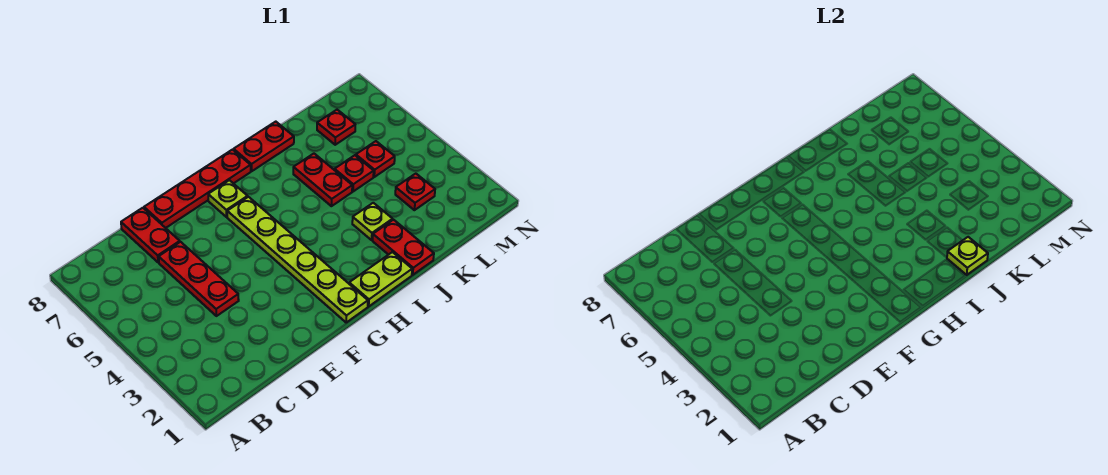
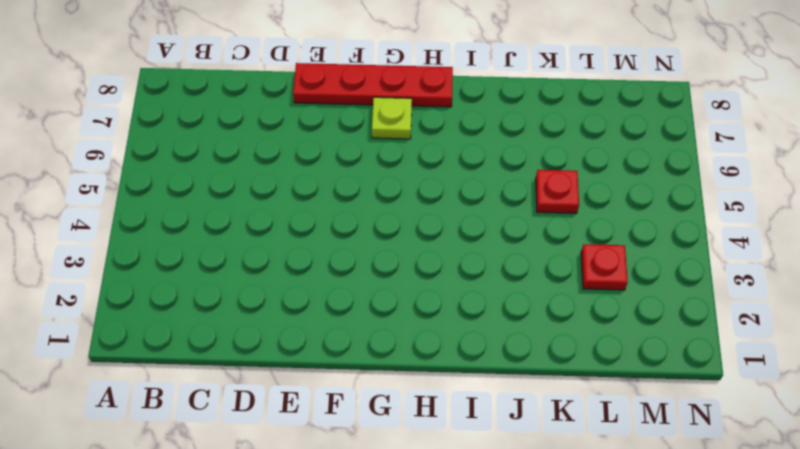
none -> red plate D4:D6 level 1
none -> red plate D7:D8 level 1
none -> lime plate G1:G6 level 1

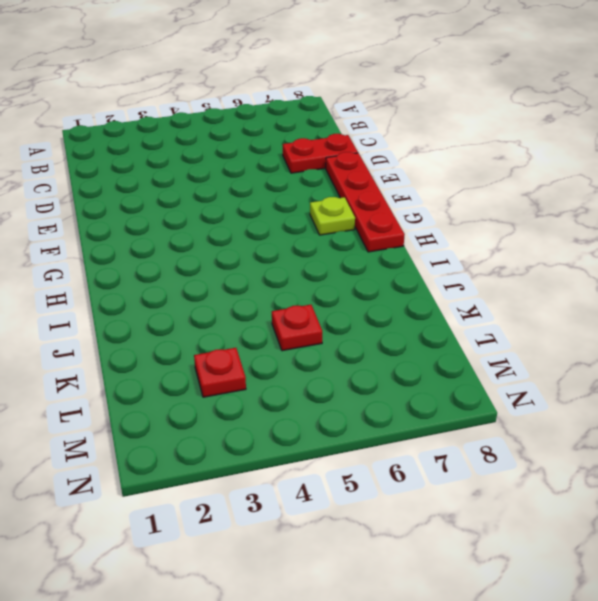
none -> red plate D4:D6 level 1
none -> lime plate G1:G6 level 1
none -> lime plate H1:I1 level 1

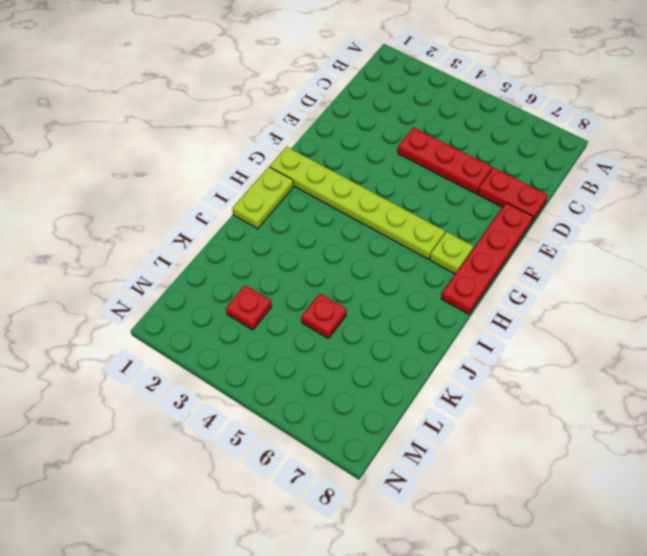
none -> red plate I8:J8 level 1
none -> red plate J1:J2 level 1
none -> lime plate J3 level 1

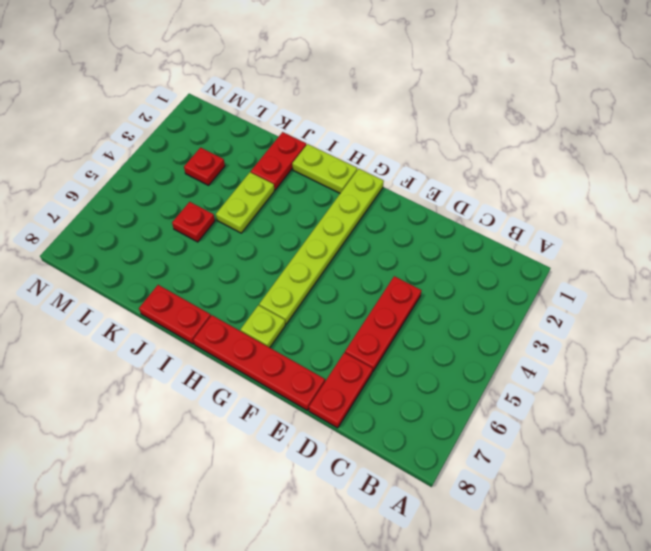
lime plate J3:J4 level 1 -> lime plate J3 level 1
none -> red plate J5:J6 level 1
none -> red plate L5 level 1
none -> red plate L7 level 1

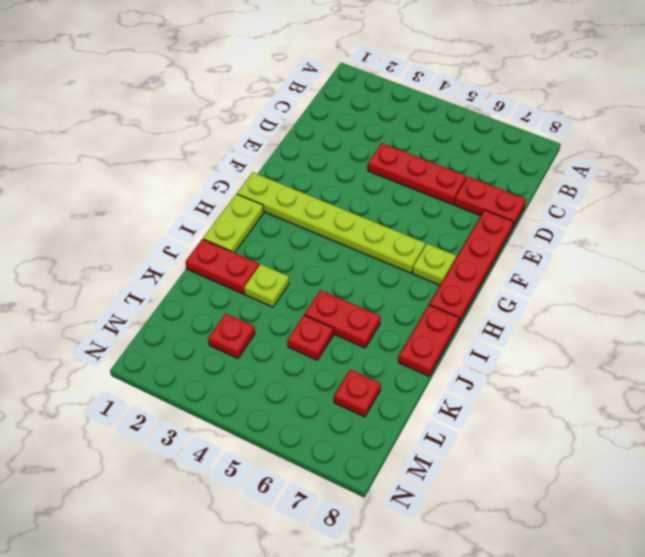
none -> red plate L5 level 1
none -> lime plate J1 level 2

